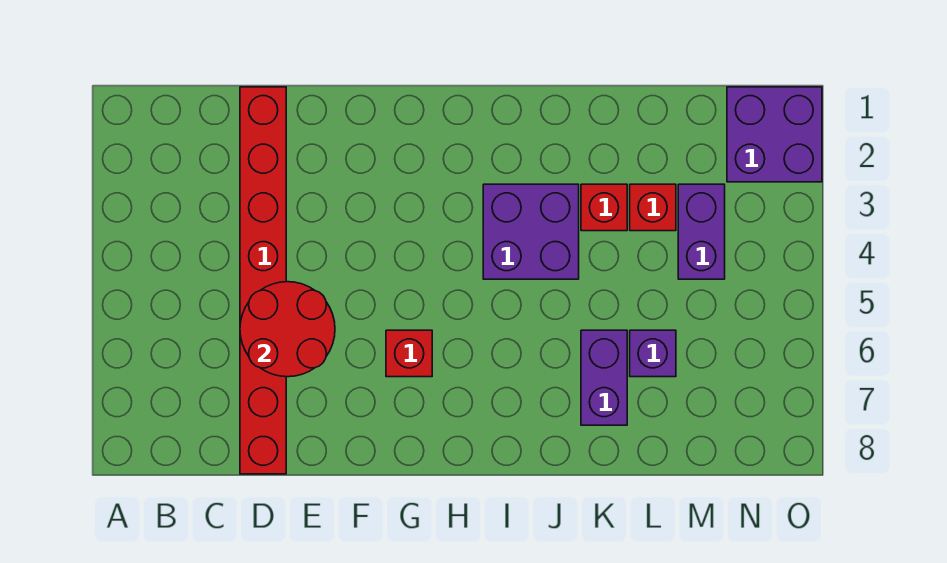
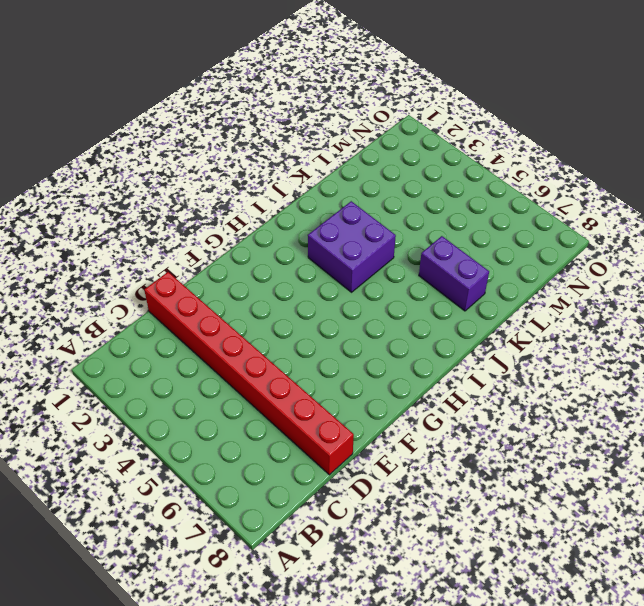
none -> red brick G6 level 1
none -> red brick K3 level 1

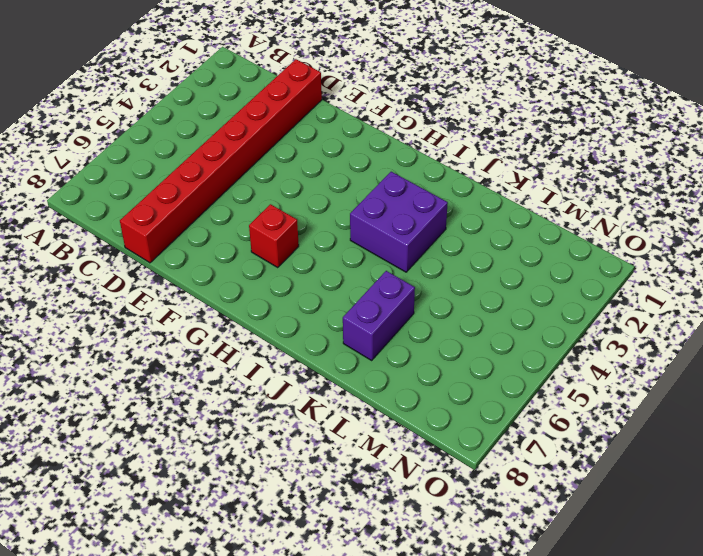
none -> red brick K3 level 1
none -> red brick L3 level 1

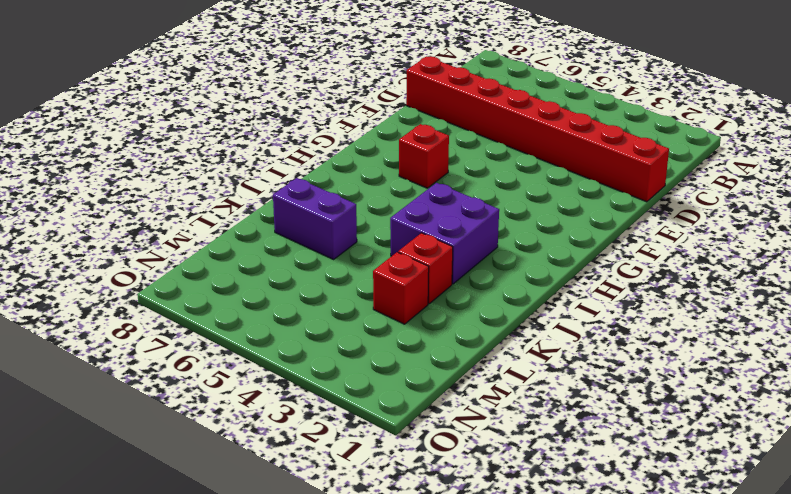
none -> purple brick L6 level 1
none -> purple brick M3:M4 level 1

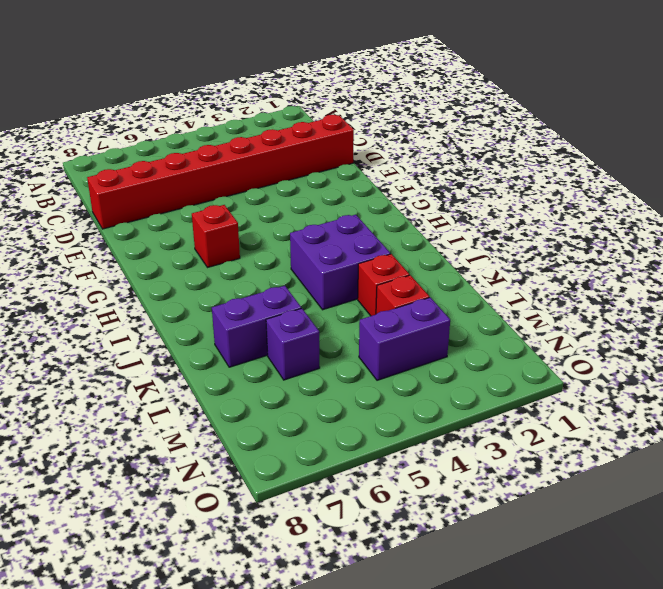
none -> purple brick N1:O2 level 1
none -> red round brick D5:E6 level 2

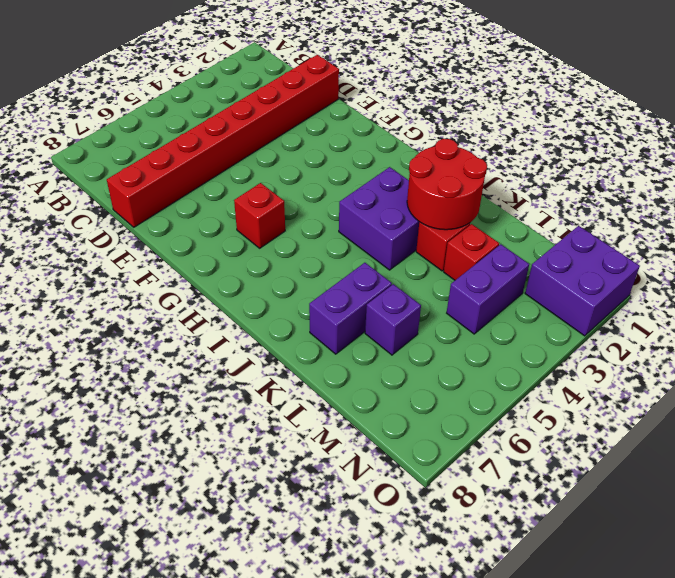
red round brick J2:K3 level 2 -> red round brick D5:E6 level 2

